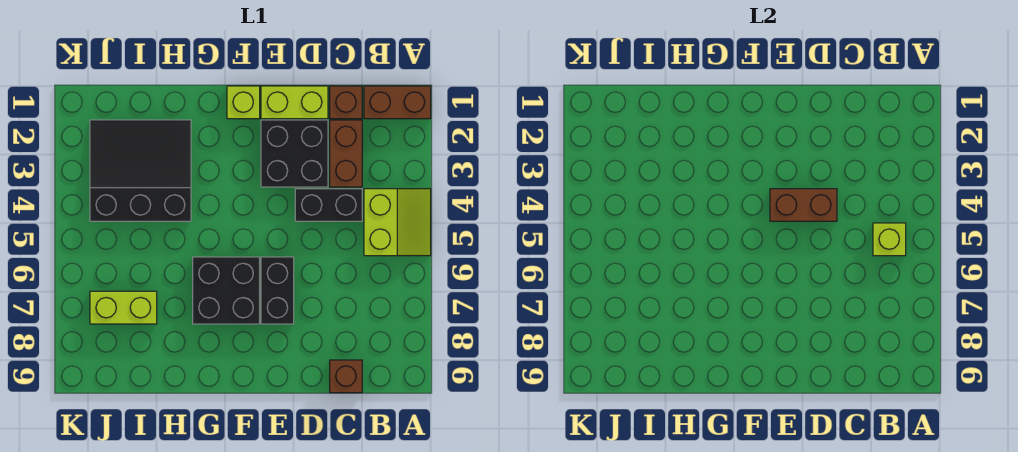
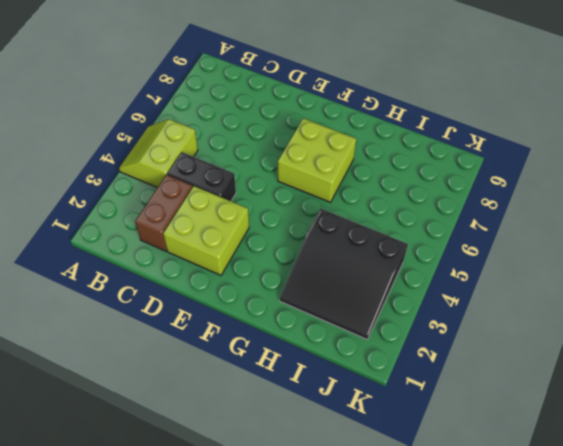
lime brick D2:E3 level 1 -> black brick D2:E3 level 1
lime brick F6:G7 level 1 -> black brick F6:G7 level 1
none -> brown brick A1:B1 level 1
none -> brown brick C1 level 1
none -> brown brick C9 level 1

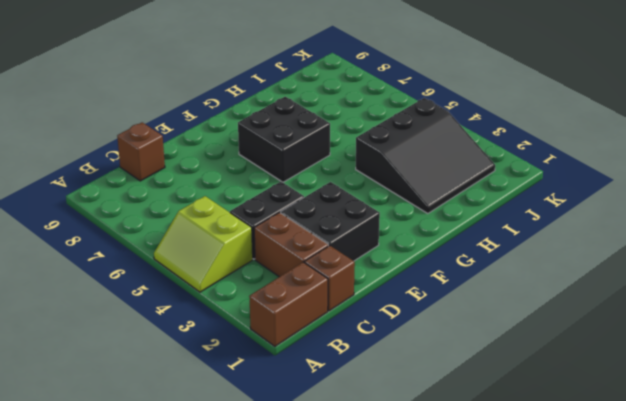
none -> lime brick D1:E1 level 1
none -> black brick E6:E7 level 1
none -> lime brick F1 level 1

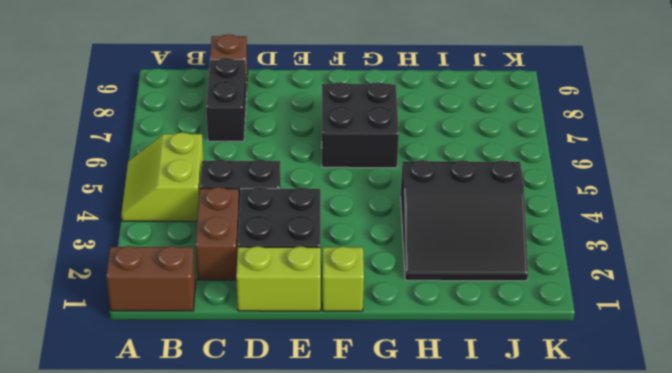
black brick C7:C8 level 1 -> black brick E6:E7 level 1
none -> brown brick C1 level 1
none -> lime brick I7:J7 level 1
none -> lime brick B5 level 2

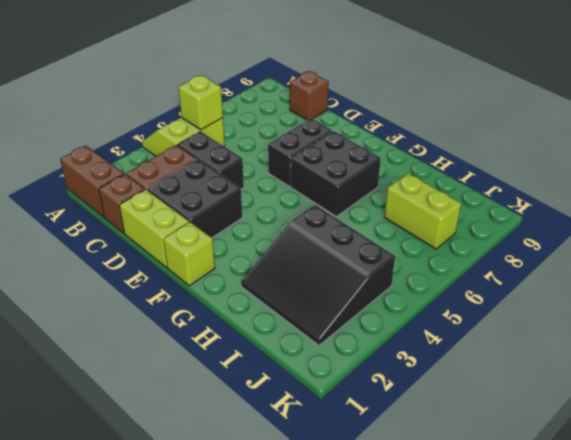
none -> brown brick D4:E4 level 2

